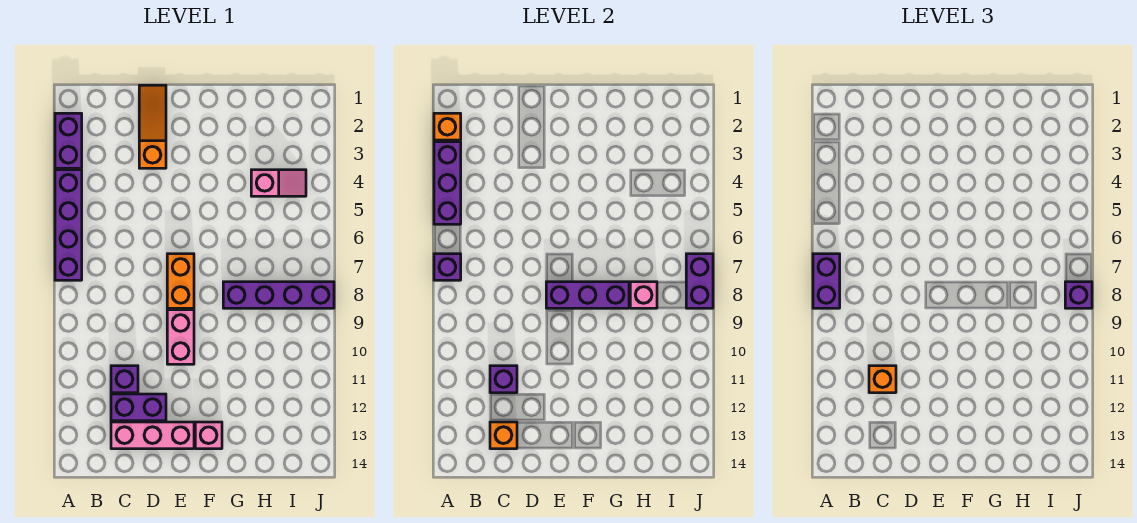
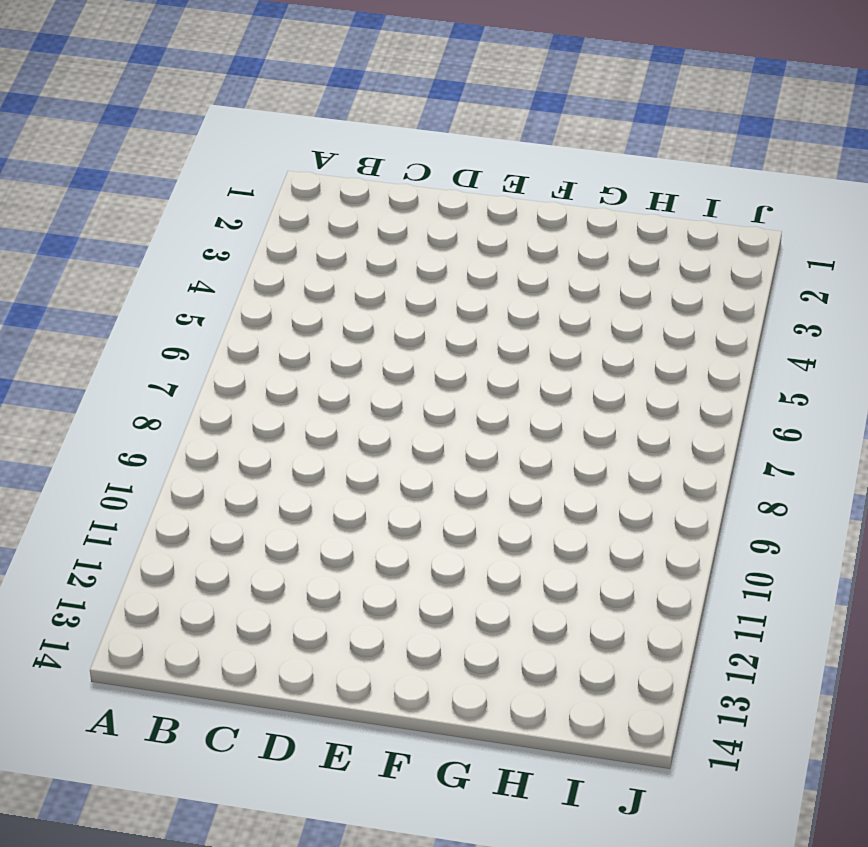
none -> purple brick A2:A3 level 1
none -> purple brick A4:A7 level 1
none -> purple brick C11 level 1

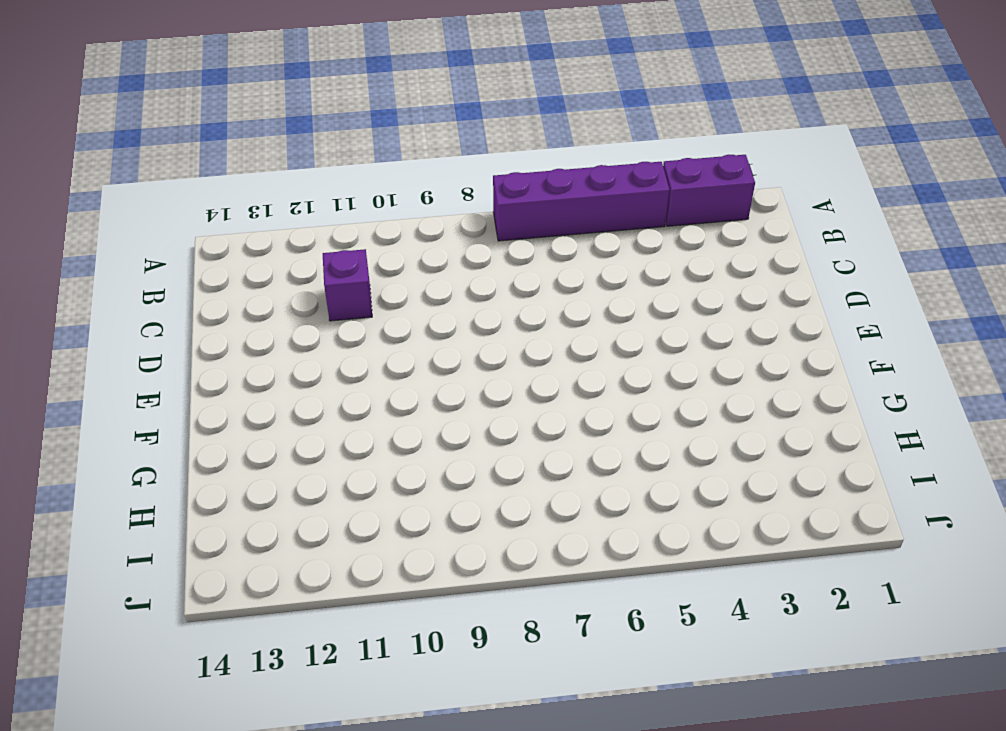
none -> purple brick C12:D12 level 1
none -> pink brick C13:E13 level 1
none -> orange slope D1:D3 level 1 top 3

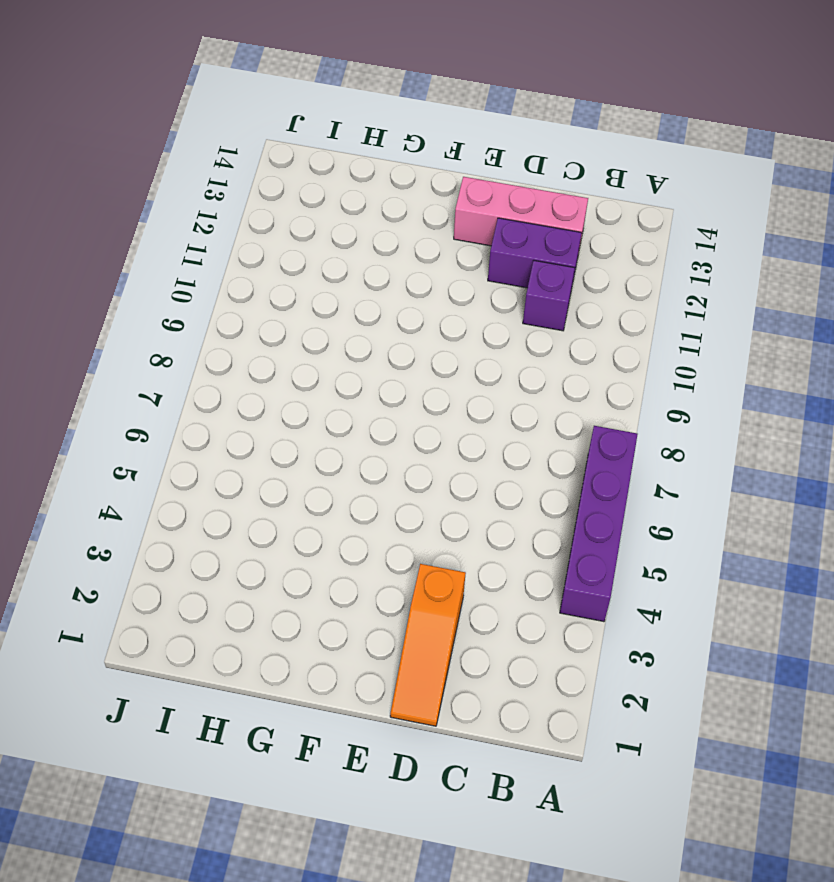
none -> purple brick A2:A3 level 1
none -> orange brick E7:E8 level 1
none -> pink brick E9:E10 level 1

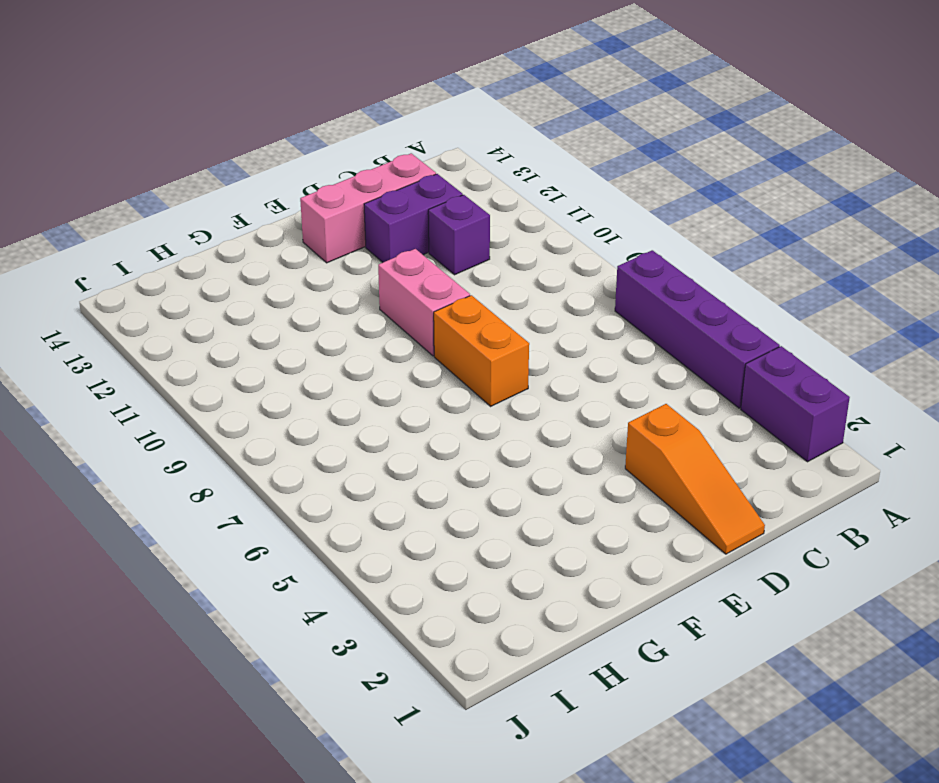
none -> pink brick F13 level 1
none -> purple brick G8:J8 level 1
none -> pink slope H4:I4 level 1 top H

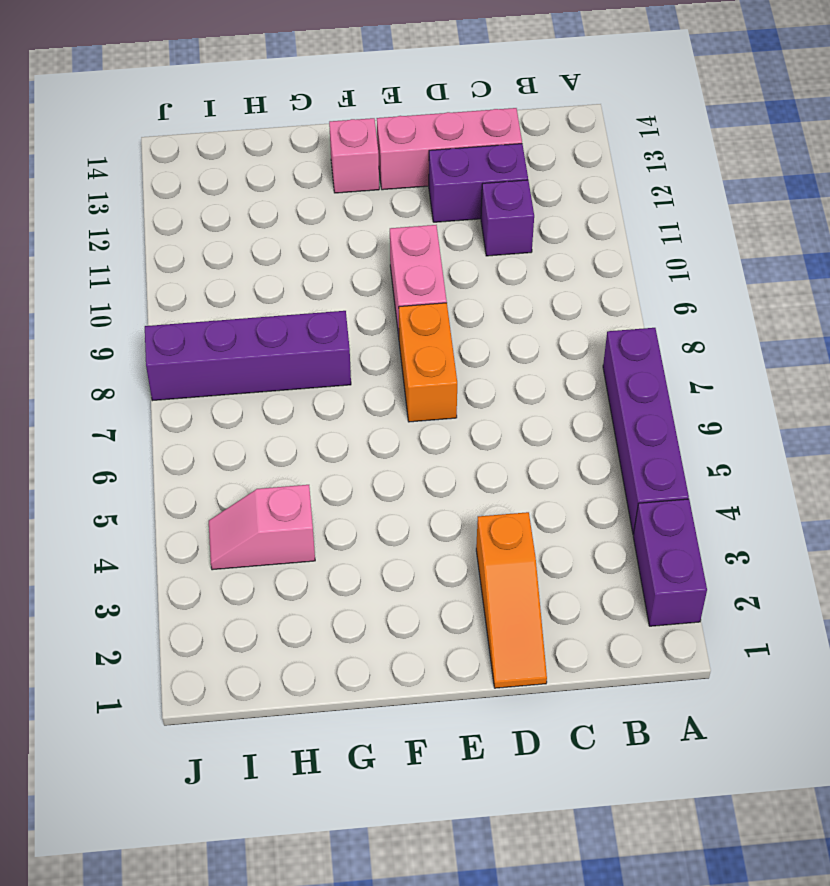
none -> orange brick A2 level 2
none -> purple brick A3:A5 level 2
none -> purple brick A7 level 2

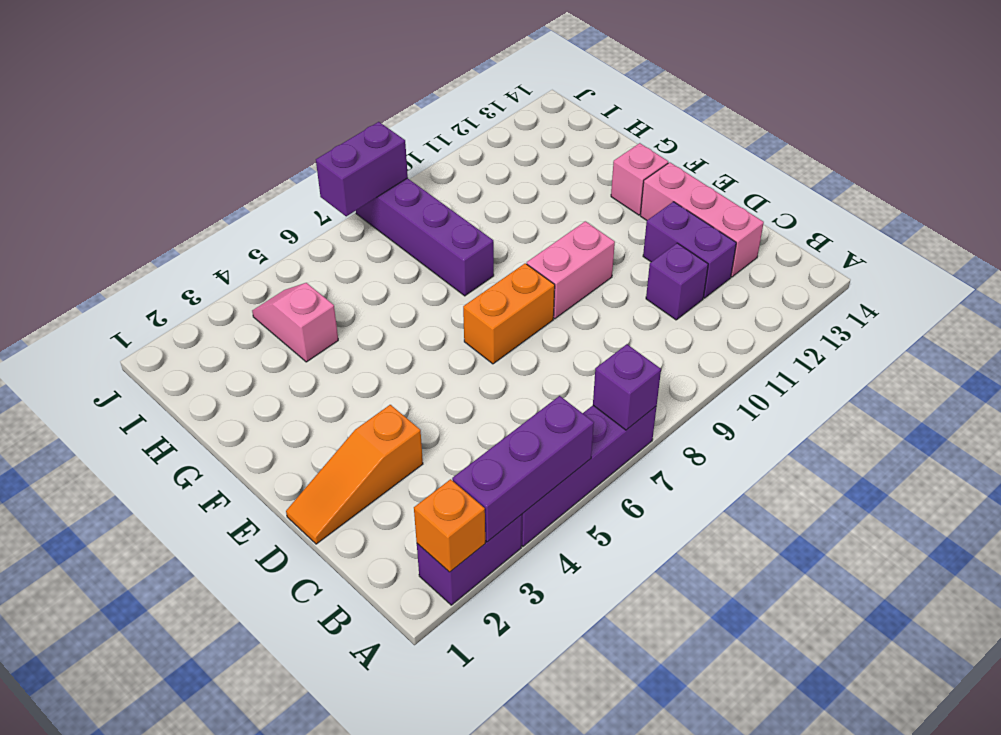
none -> purple brick C11 level 2
none -> orange brick C13 level 2
none -> purple brick E8:G8 level 2

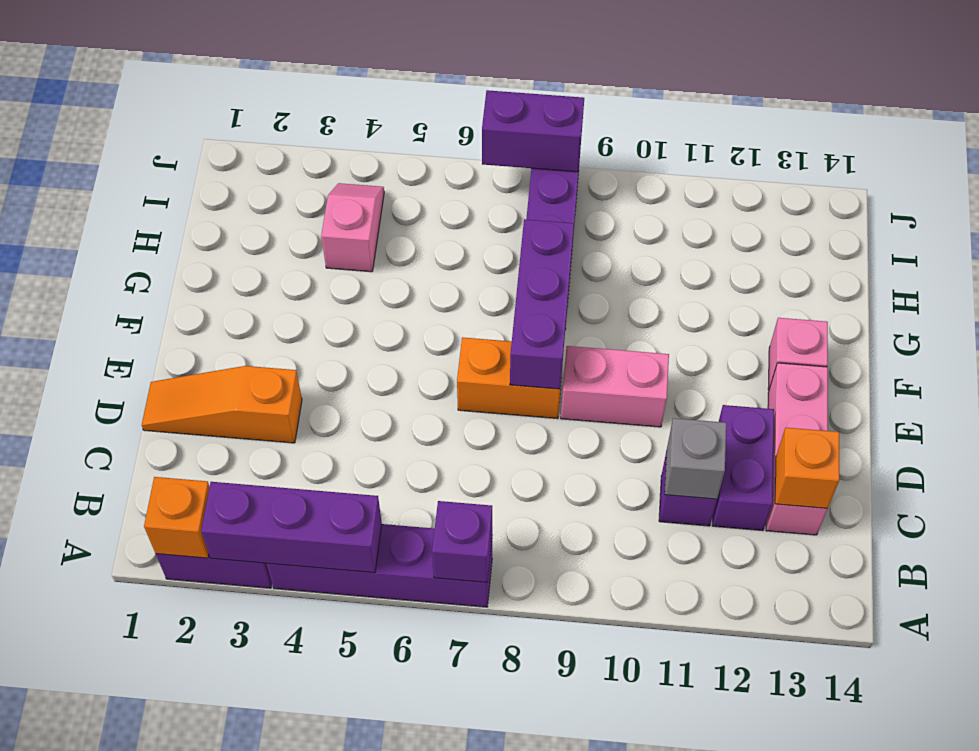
grey brick C11 level 2 -> purple brick C11 level 2
none -> pink brick H8 level 2
none -> purple brick A7:A8 level 3
none -> orange brick C11 level 3

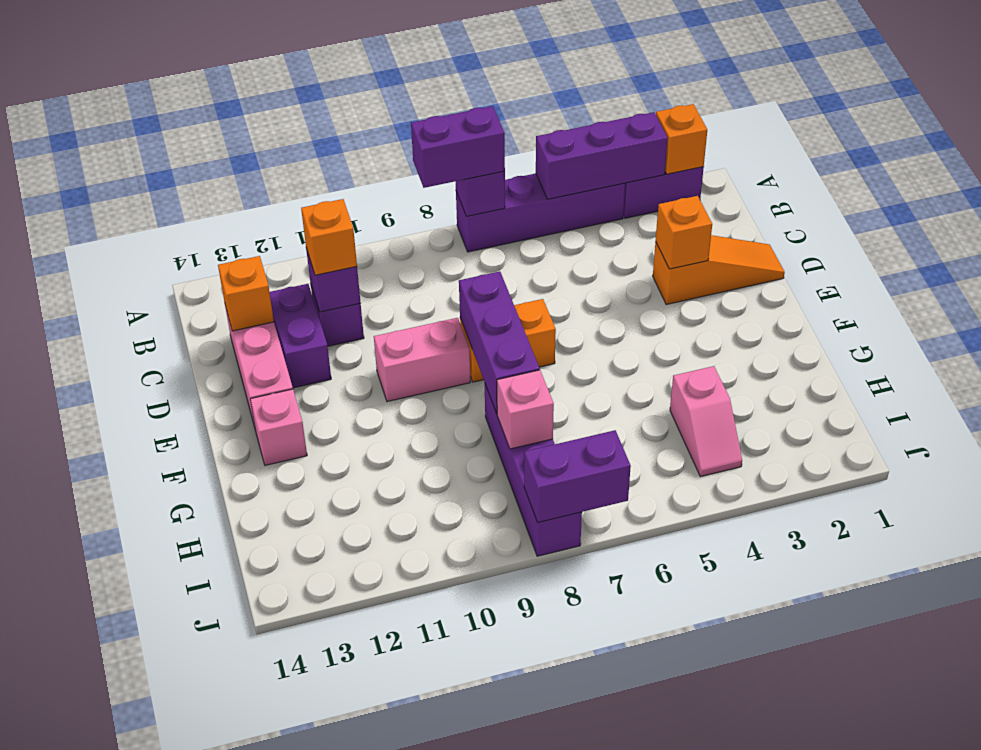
orange brick D3 level 2 -> none
none -> purple brick J8 level 3

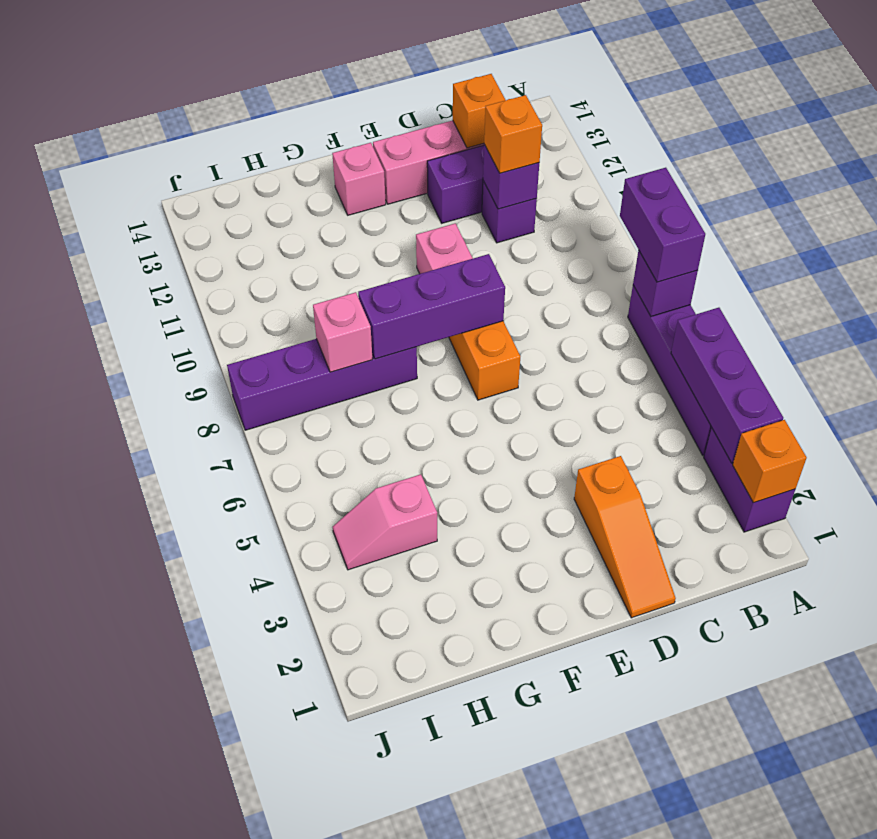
none -> purple brick J7:J8 level 2
none -> purple brick J8 level 3

